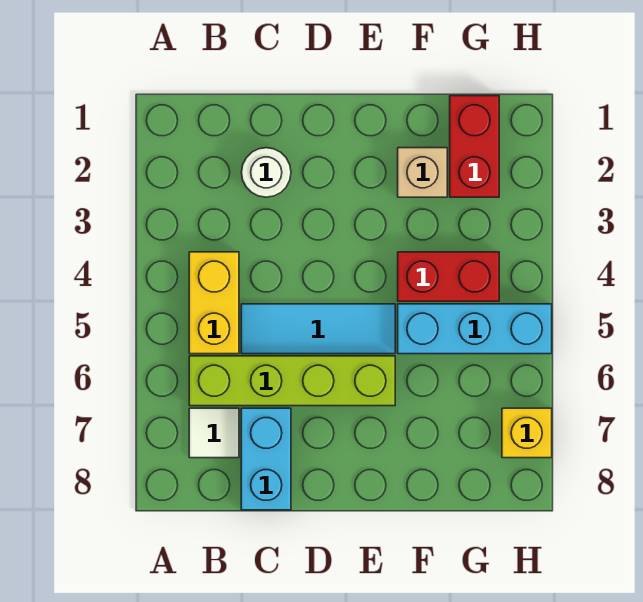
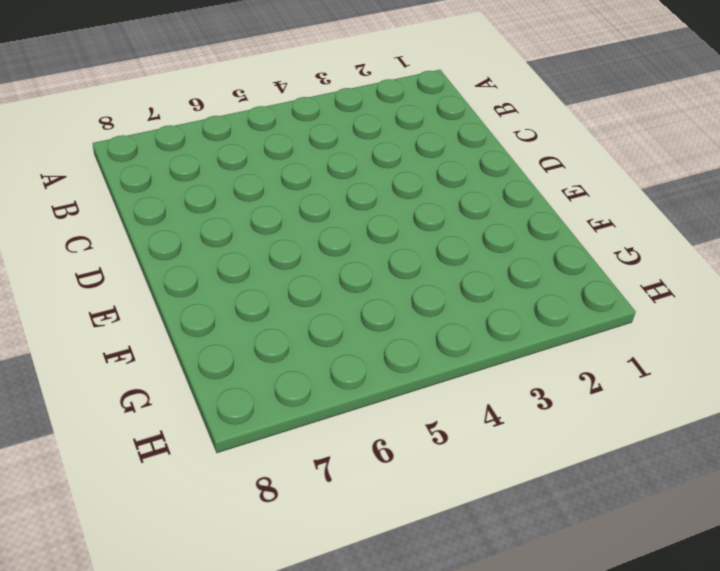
none -> yellow brick B4:B5 level 1
none -> lime brick B6:E6 level 1

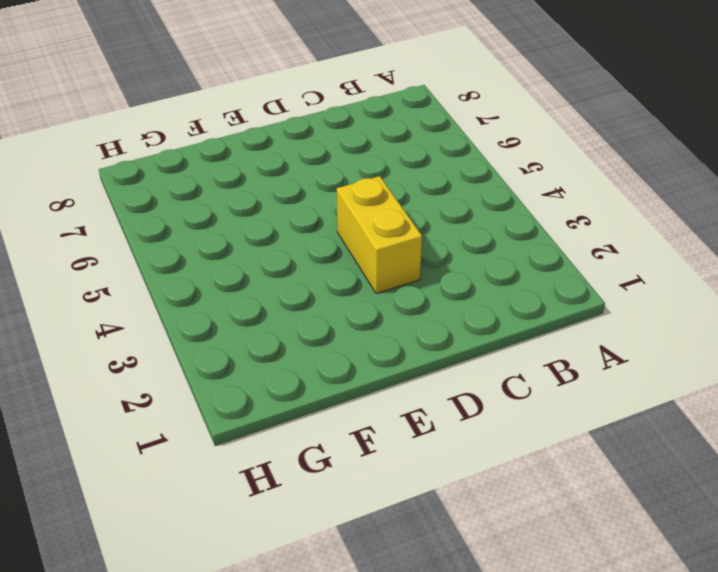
yellow brick D3:D4 level 1 -> yellow brick B4:B5 level 1
none -> lime brick B6:E6 level 1
none -> white tile B7 level 1

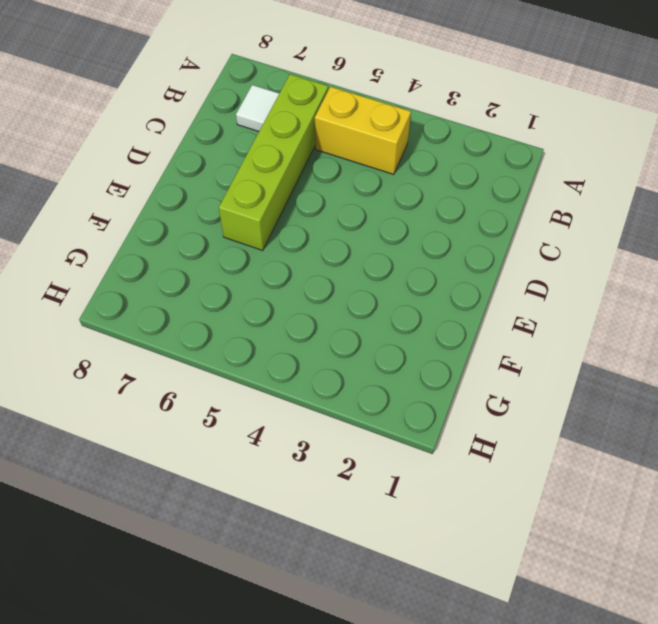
none -> white round brick C2 level 1
none -> cyan tile C5:E5 level 1

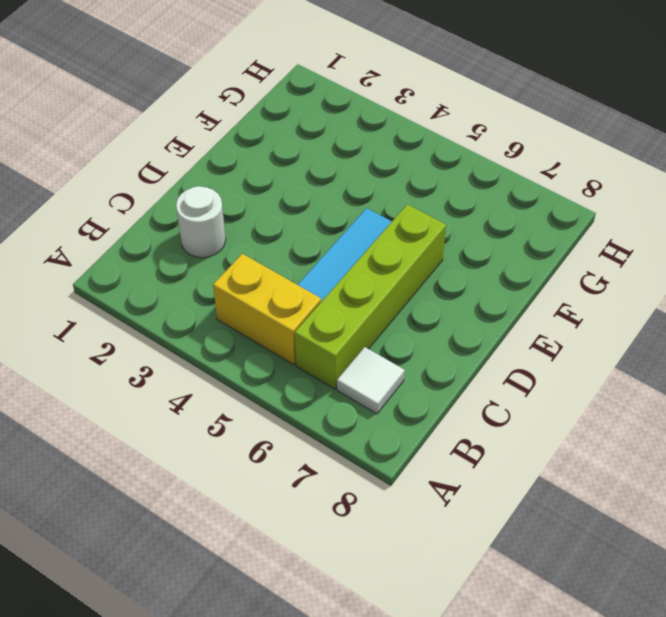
none -> cyan brick C7:C8 level 1
none -> tan brick F2 level 1

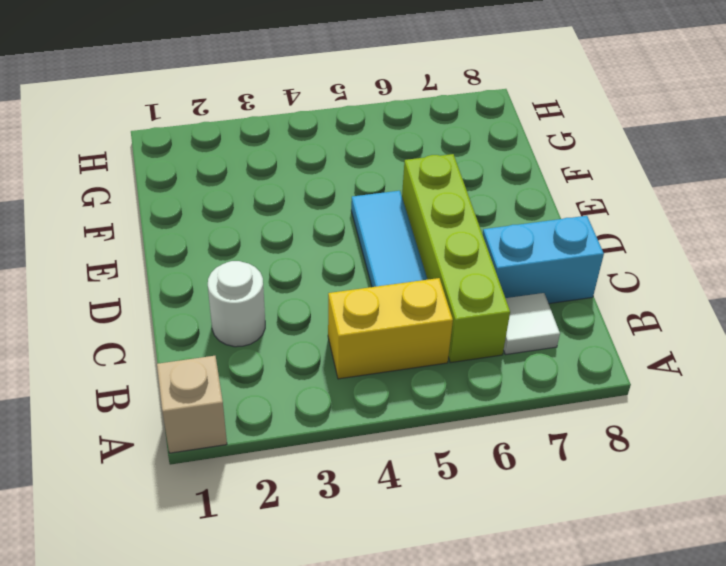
tan brick A1 level 1 -> tan brick F2 level 1
none -> red brick F4:G4 level 1
none -> cyan brick F5:H5 level 1

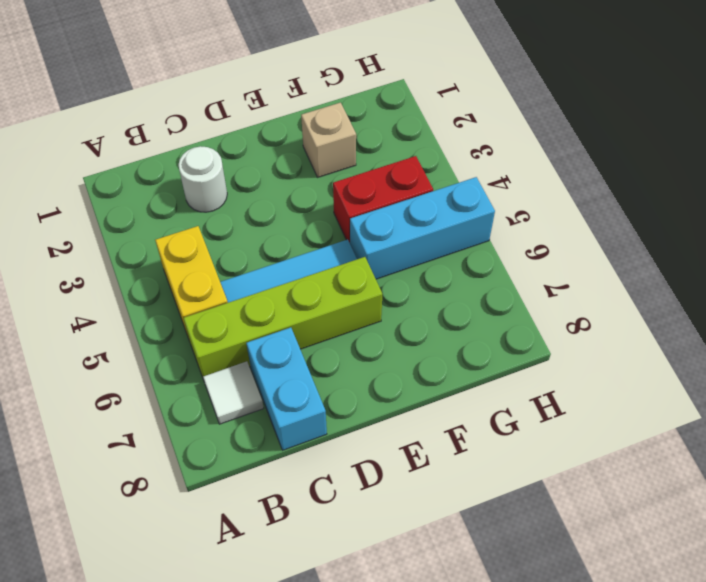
none -> red brick G1:G2 level 1
none -> yellow brick H7 level 1

